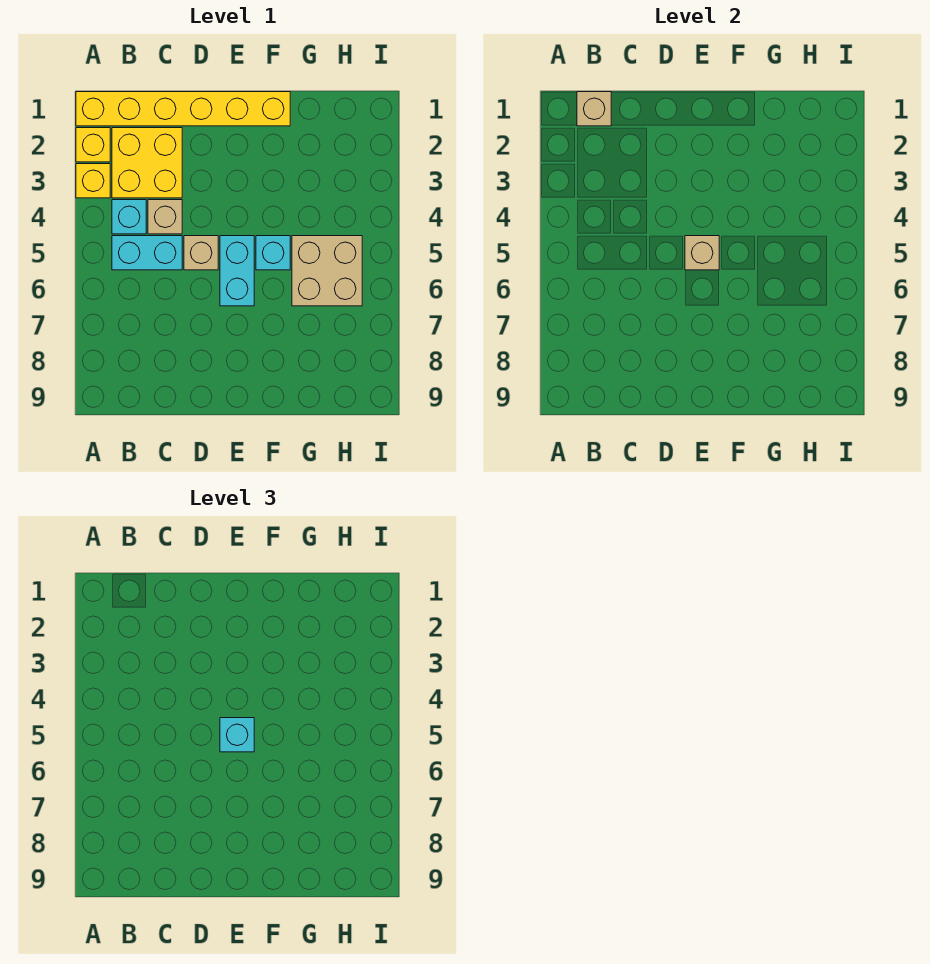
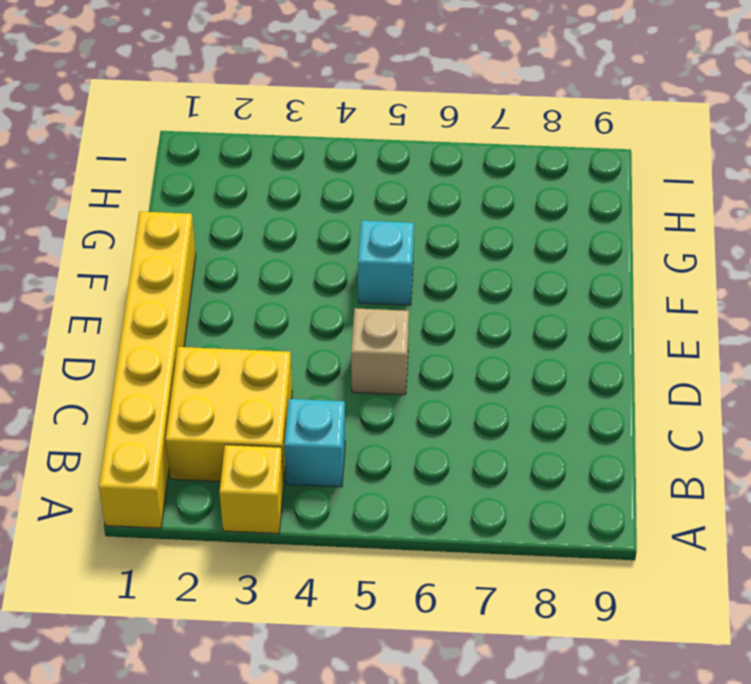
none -> yellow brick A2 level 1
none -> cyan brick B5:C5 level 1
none -> tan brick C4 level 1

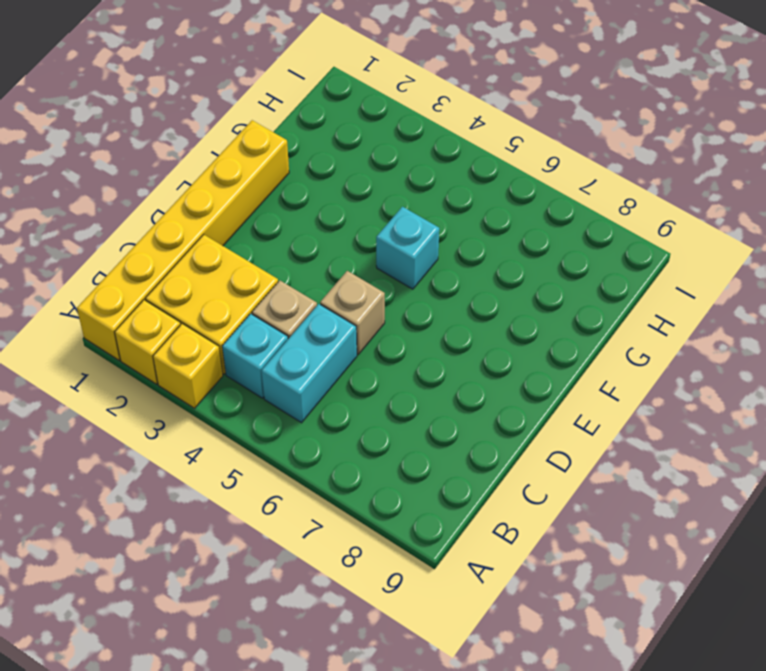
none -> cyan brick E5:E6 level 1
none -> tan brick G5:H6 level 1
none -> tan brick B1 level 2

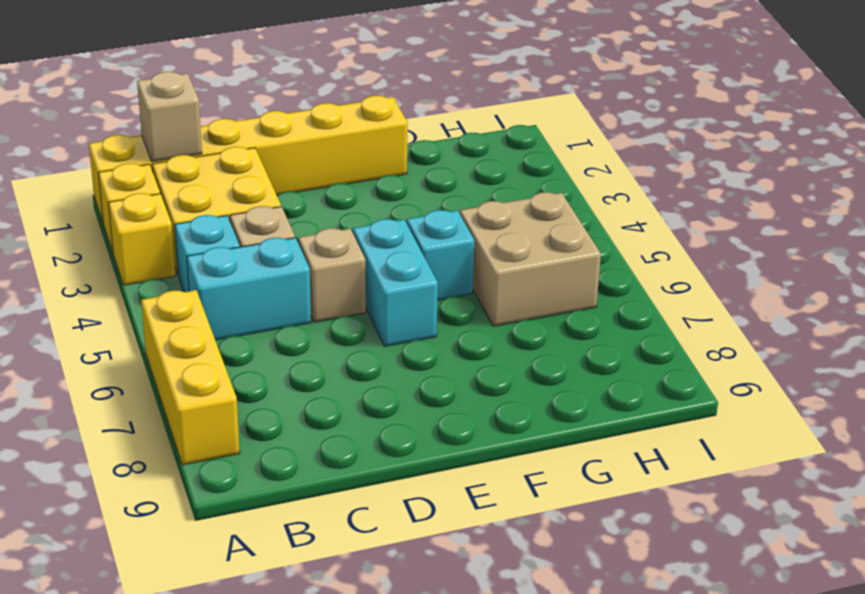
yellow brick A6:A8 level 1 -> none
none -> tan brick E5 level 2
none -> cyan brick E5 level 3

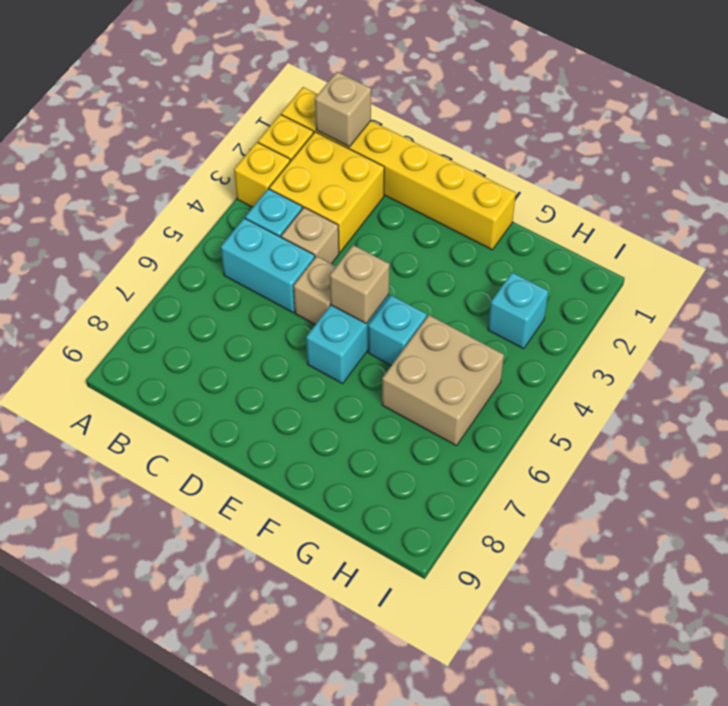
cyan brick H3 level 1 -> cyan brick E5 level 3

